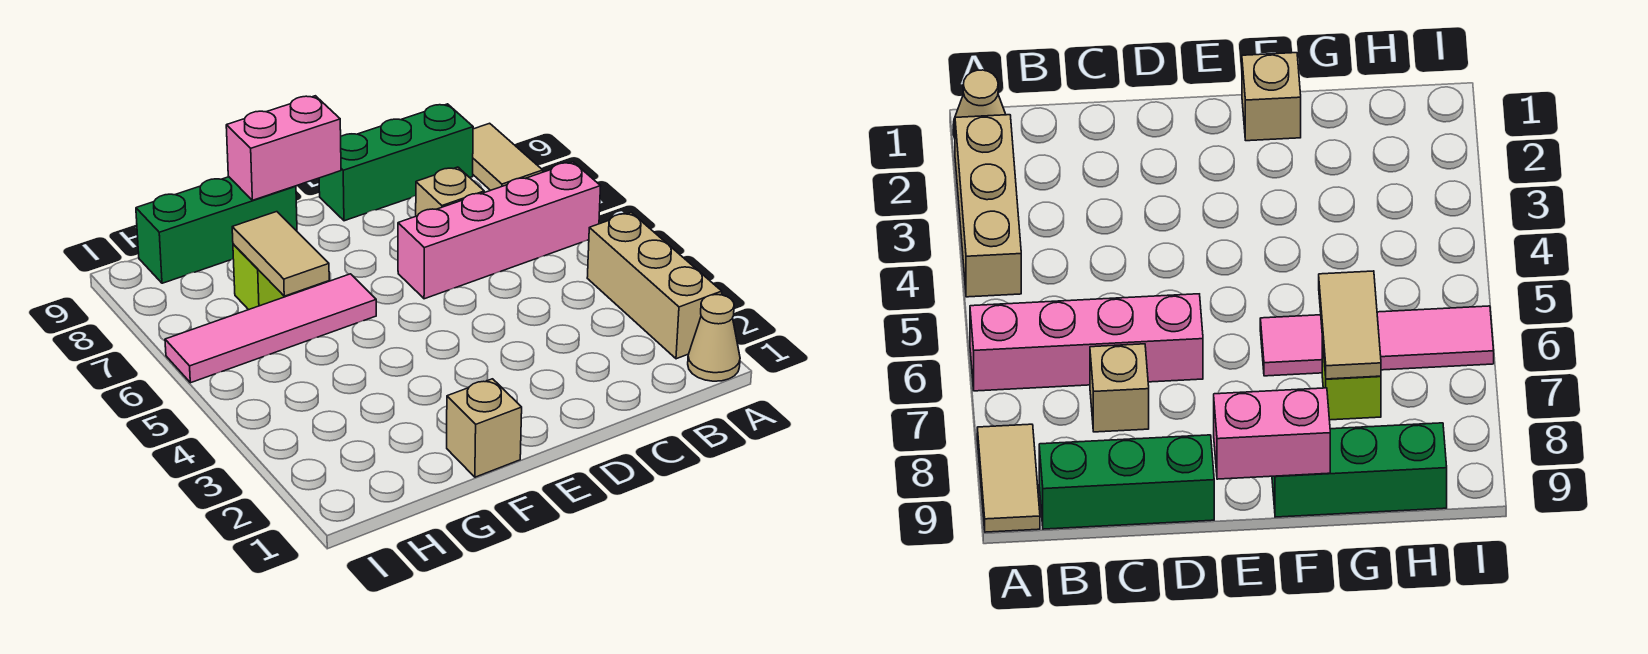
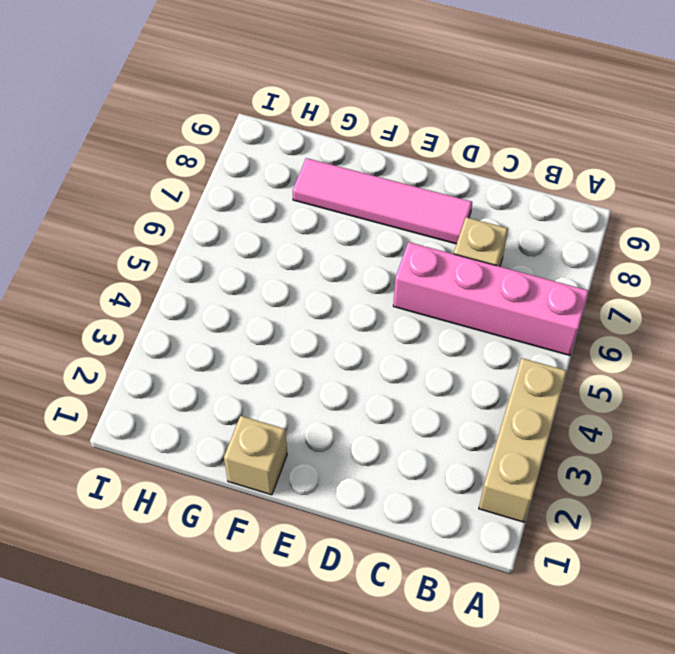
pink tile D8:G8 level 1 -> pink tile F6:I6 level 1
none -> tan cone A1 level 1
none -> tan tile A8:A9 level 1
none -> green brick B9:D9 level 1

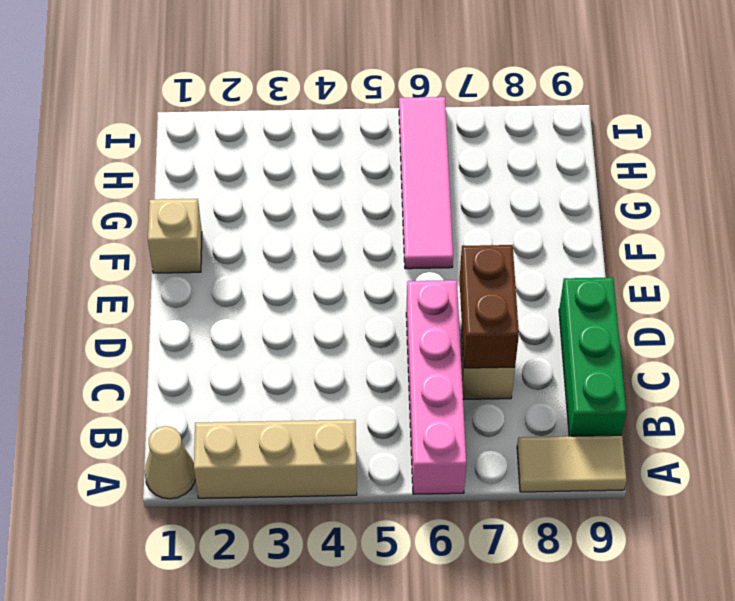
brown brick C7:D7 level 2 -> none
none -> green brick F9:H9 level 1
none -> lime brick G7 level 1
none -> pink brick E9:F9 level 2

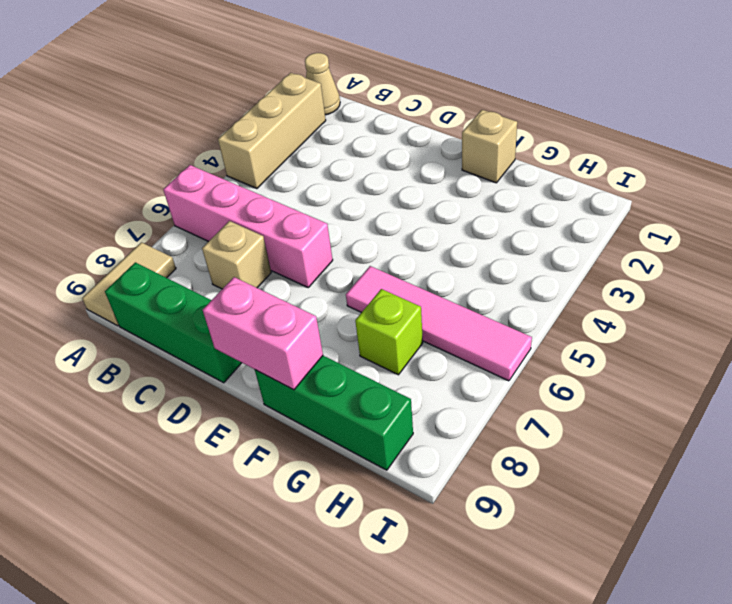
none -> tan tile G6:G7 level 2

